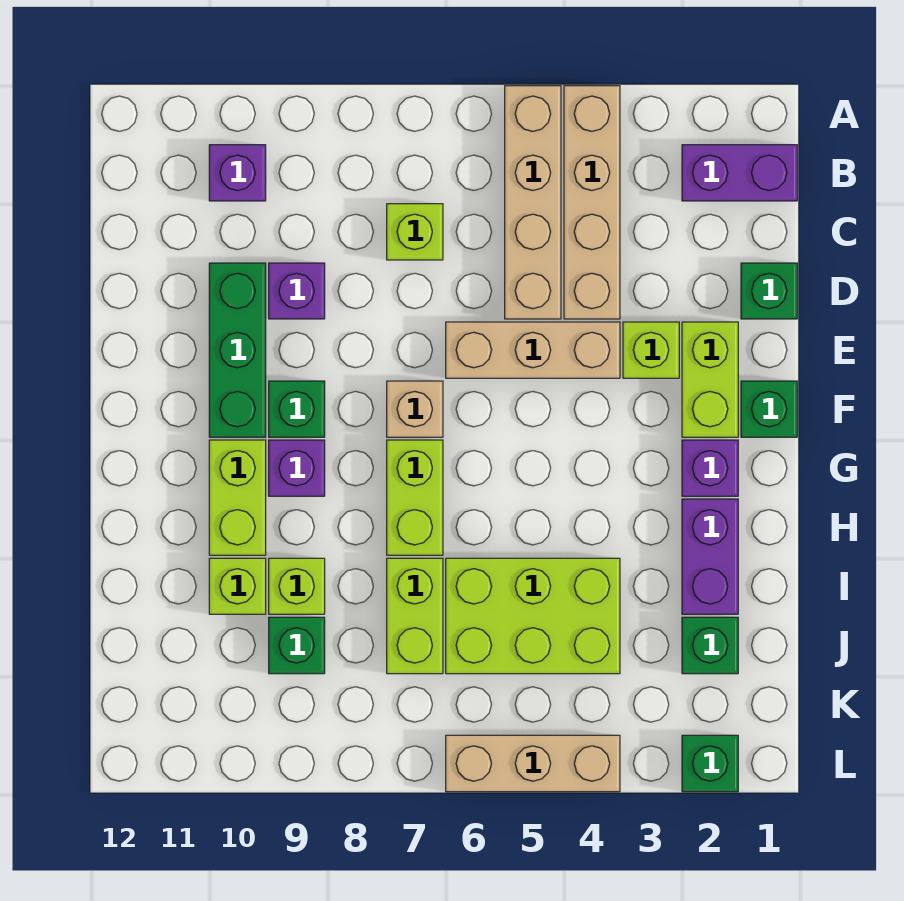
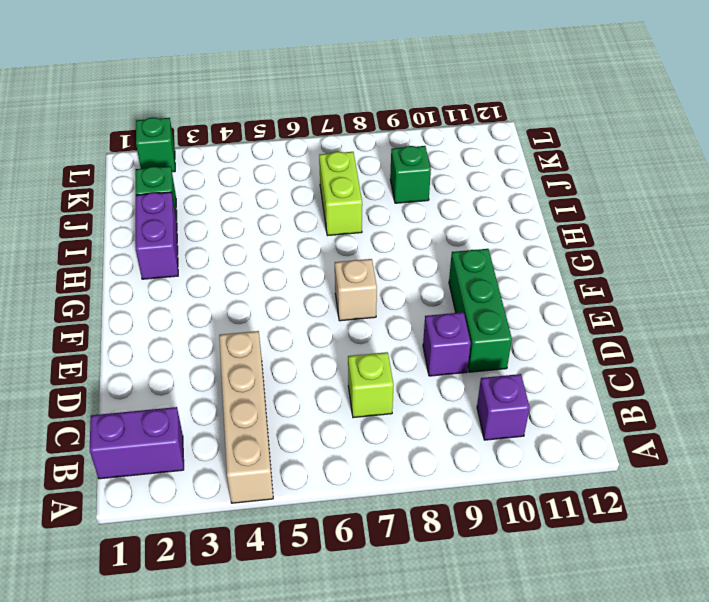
none -> tan brick A5:D5 level 1
none -> green brick D1 level 1
none -> lime brick E2:F2 level 1

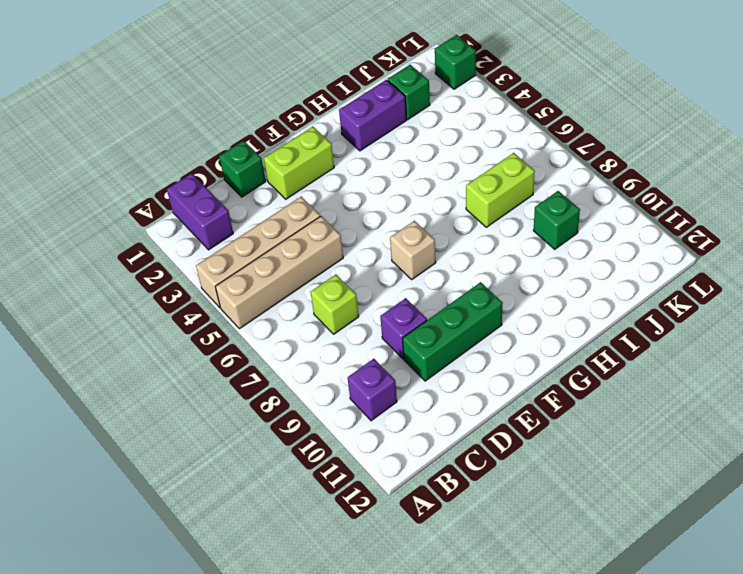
none -> lime brick E3 level 1
none -> tan brick E4:E6 level 1
none -> green brick F1 level 1

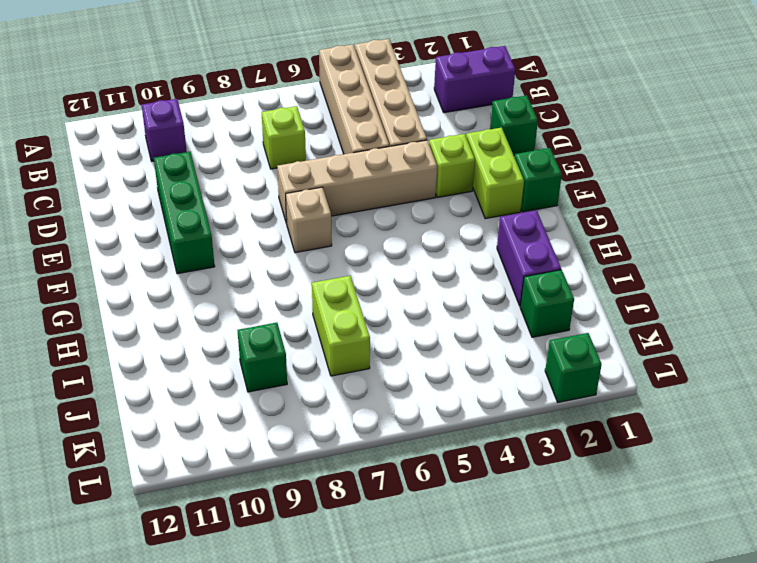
tan brick E4:E7 level 1 -> tan brick E4:E6 level 1
none -> purple brick D9 level 1
none -> green brick F9 level 1
none -> purple brick G2 level 1

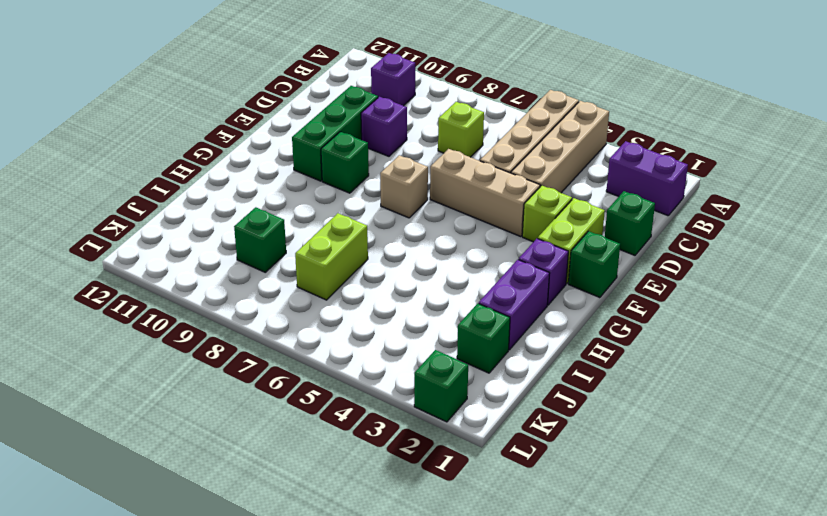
none -> lime brick G7:H7 level 1
none -> purple brick G9 level 1
none -> lime brick G10:H10 level 1

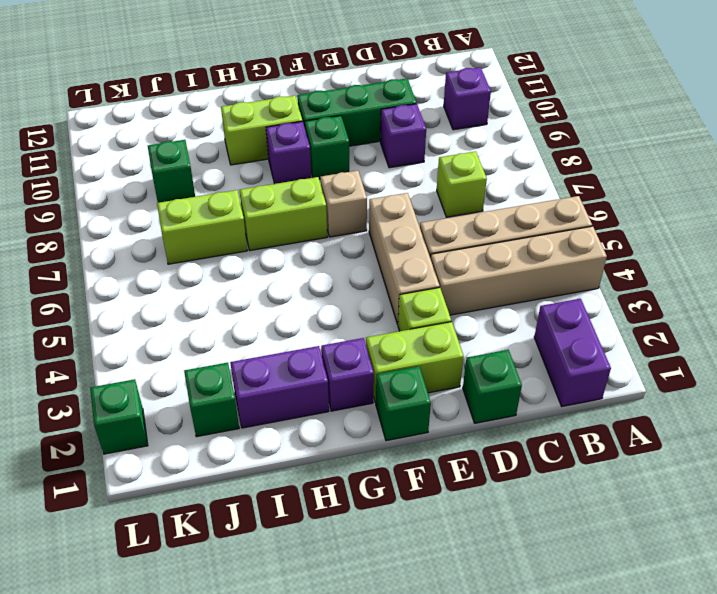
none -> lime brick I4:J6 level 1
none -> lime brick I9 level 1
none -> lime brick I10 level 1

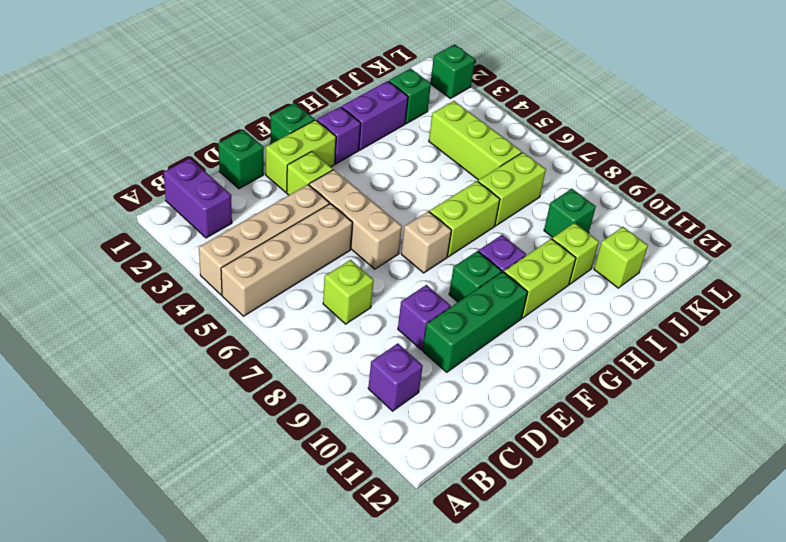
lime brick J4:J6 level 1 -> lime brick I4:J6 level 1
lime brick J11 level 1 -> lime brick I9 level 1
none -> tan brick L4:L6 level 1

